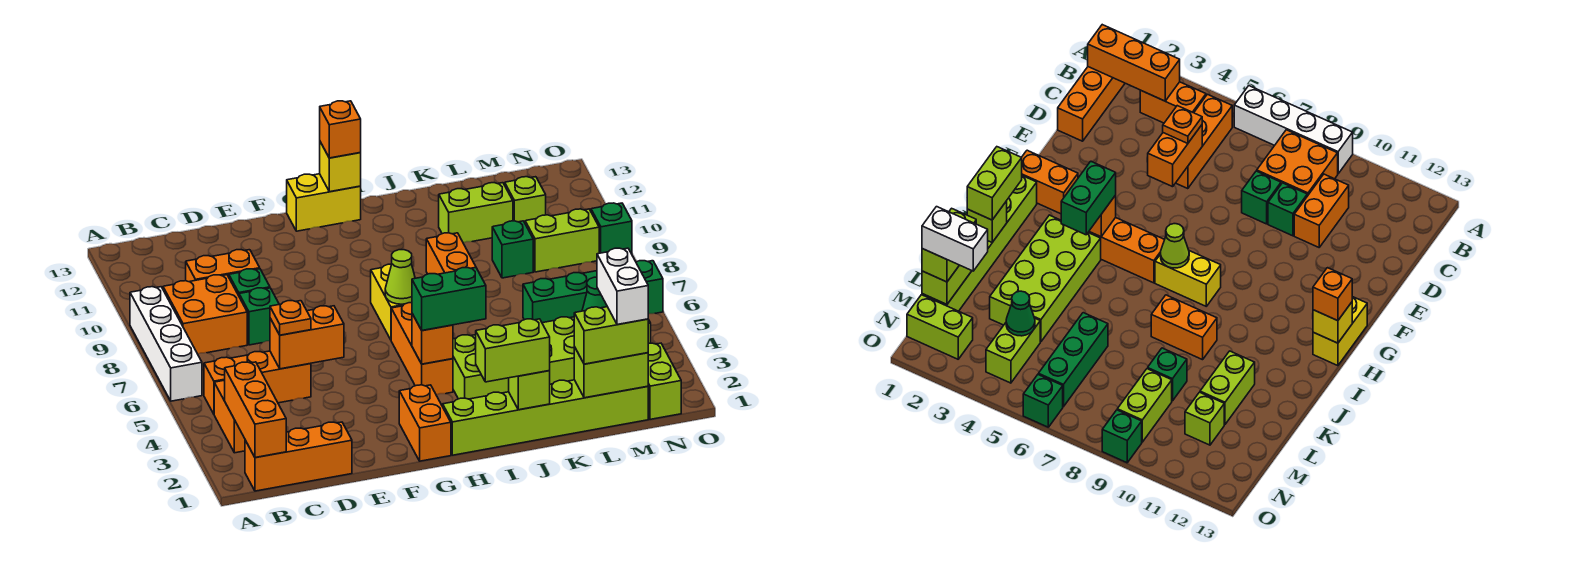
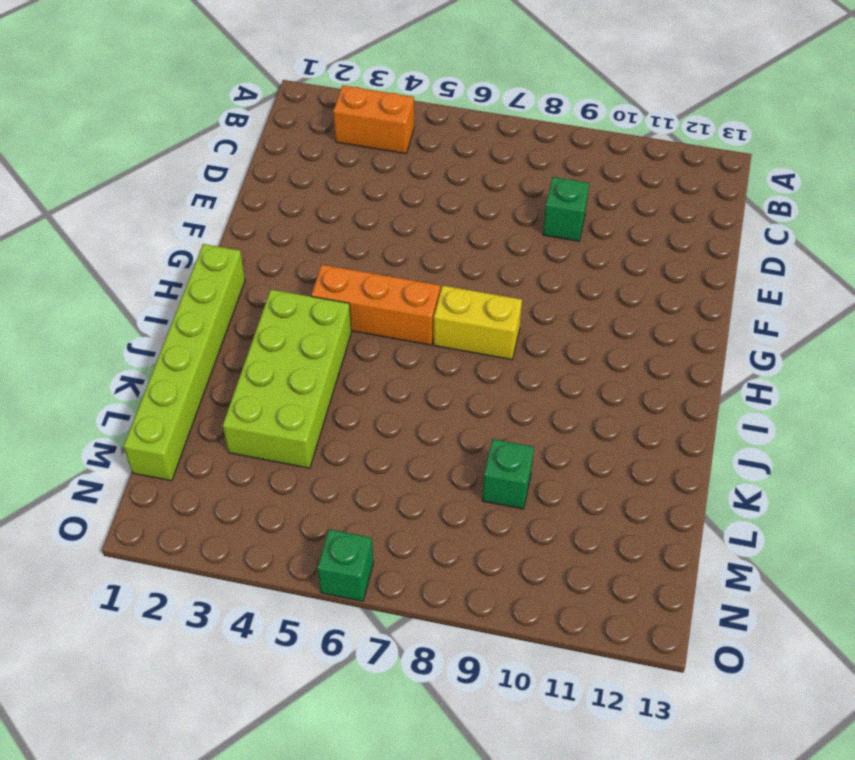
none -> white brick A6:A9 level 1
none -> orange brick B1:D1 level 1
none -> orange brick B5:D5 level 1
none -> orange brick B8:C9 level 1

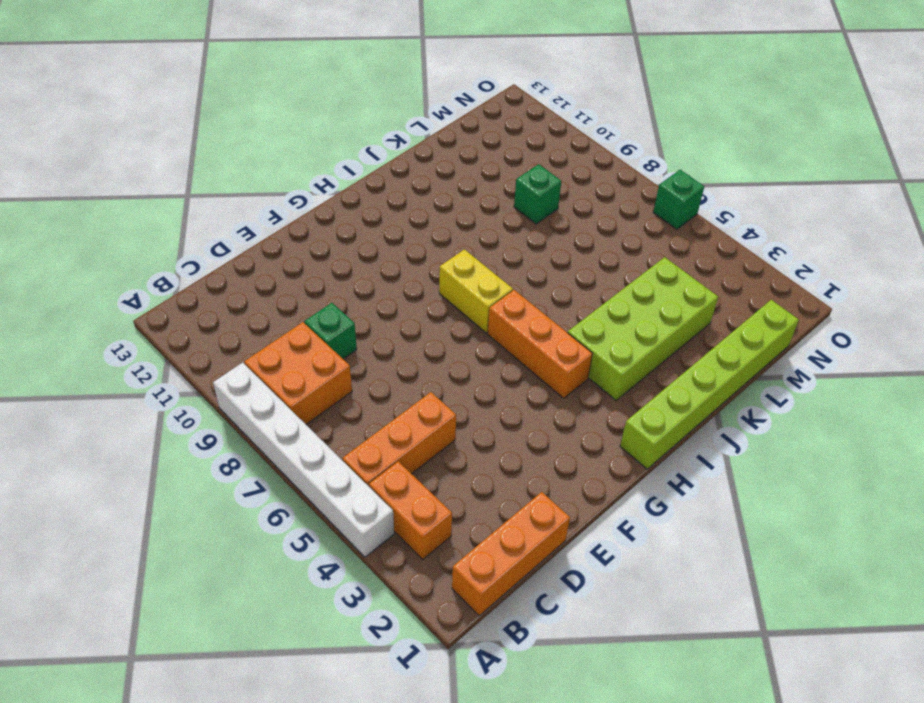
white brick A4:A9 level 1 -> white brick A6:A9 level 1
none -> orange brick C10:D10 level 1
none -> green brick D8 level 1
none -> orange brick G1:G2 level 1
none -> yellow brick G13:H13 level 1

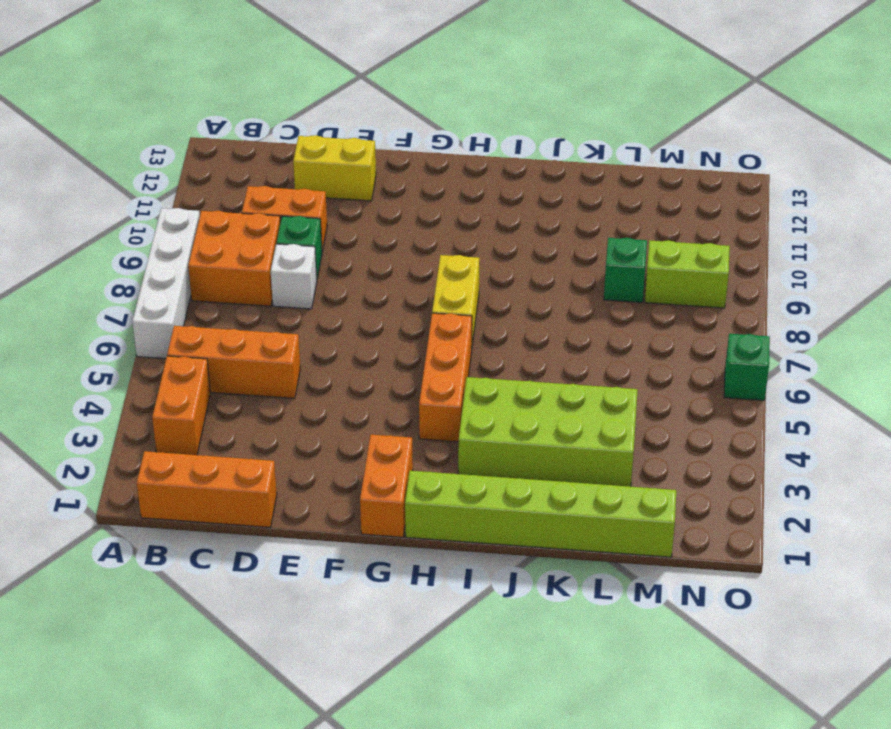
white brick D8 level 1 -> green brick D8 level 1
yellow brick D12:E12 level 1 -> yellow brick G13:H13 level 1
none -> orange brick J8:J9 level 1
none -> lime brick K11:L11 level 1
none -> green brick L6:N6 level 1
none -> lime brick M4:N4 level 1

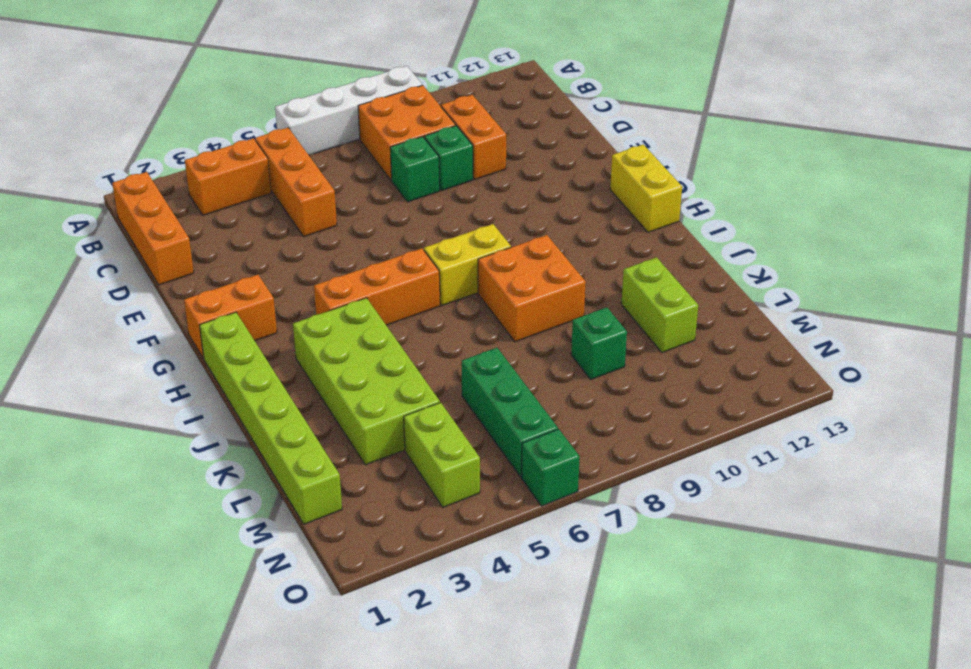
orange brick I8:J9 level 1 -> orange brick J8:J9 level 1
none -> lime brick M9:N9 level 1
none -> lime brick M11 level 1
none -> lime brick N1:N2 level 1
none -> green brick O9 level 1

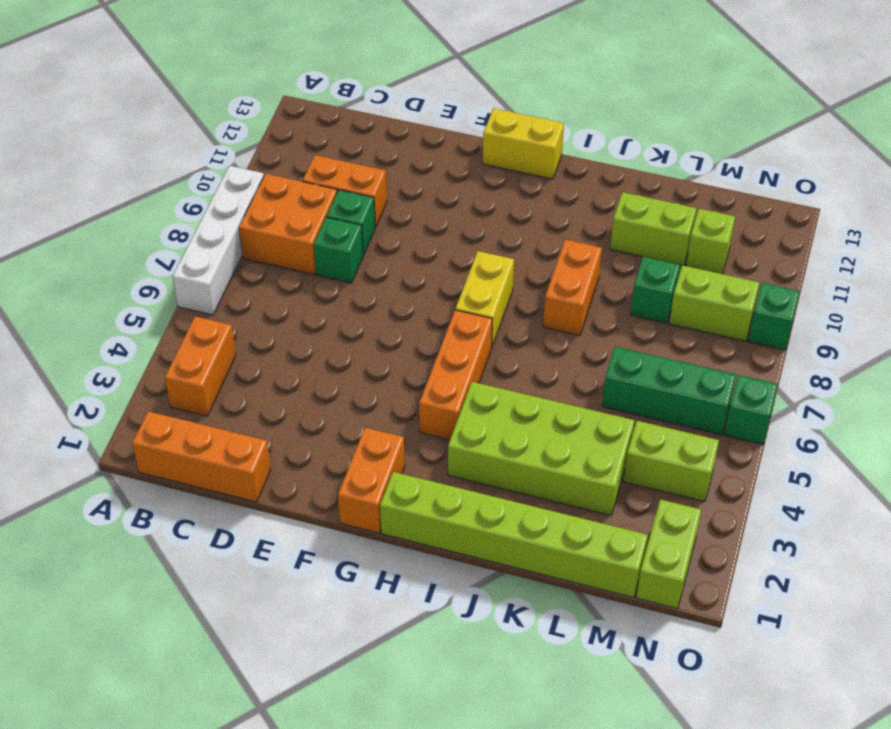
none -> orange brick B5:D5 level 1
none -> orange brick B1:B3 level 2
none -> orange brick D5:E5 level 2
none -> orange brick H4 level 2

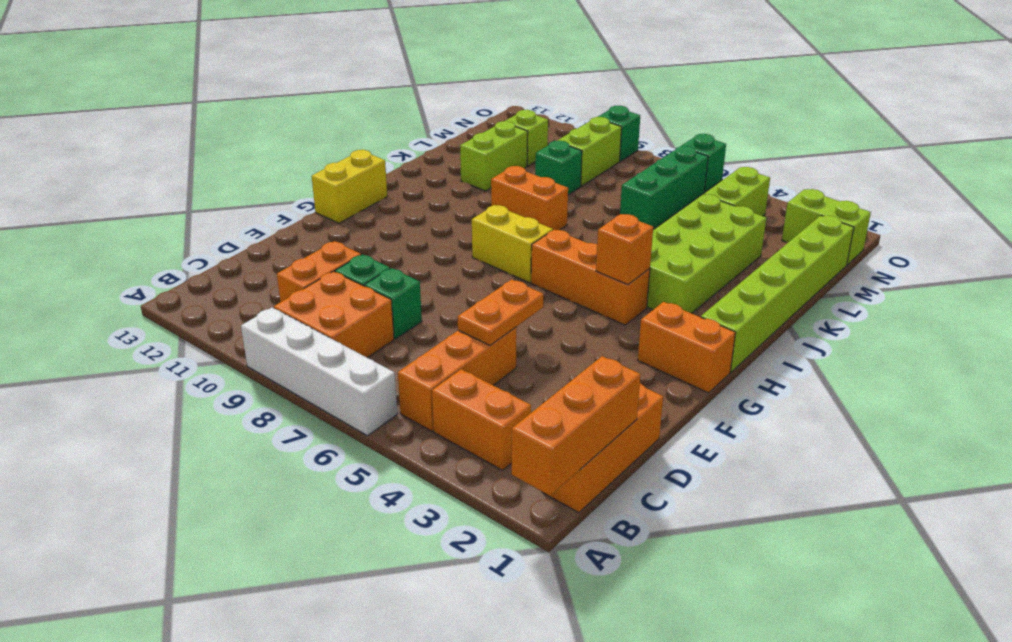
orange brick A1:C1 level 2 -> orange brick B1:B3 level 2
orange plate D5:E5 level 2 -> orange brick D5:E5 level 2
none -> lime cone H7 level 2
none -> yellow brick H13 level 2
none -> lime brick J1 level 2
none -> lime brick L1:M1 level 2

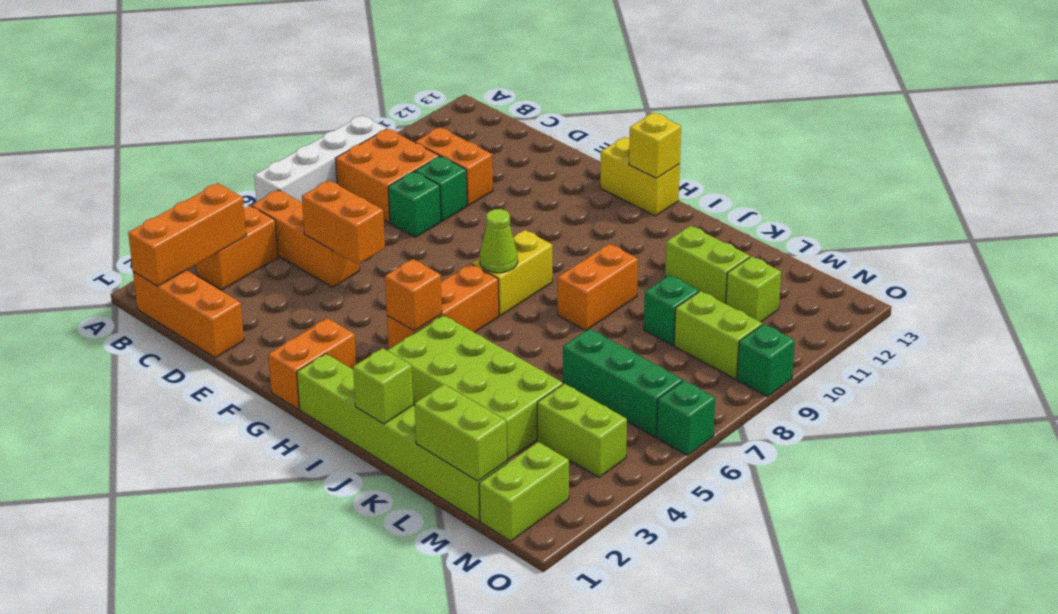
none -> green cone M4 level 2
none -> orange plate D5 level 3
none -> green brick H4:I4 level 3
none -> orange brick H13 level 3

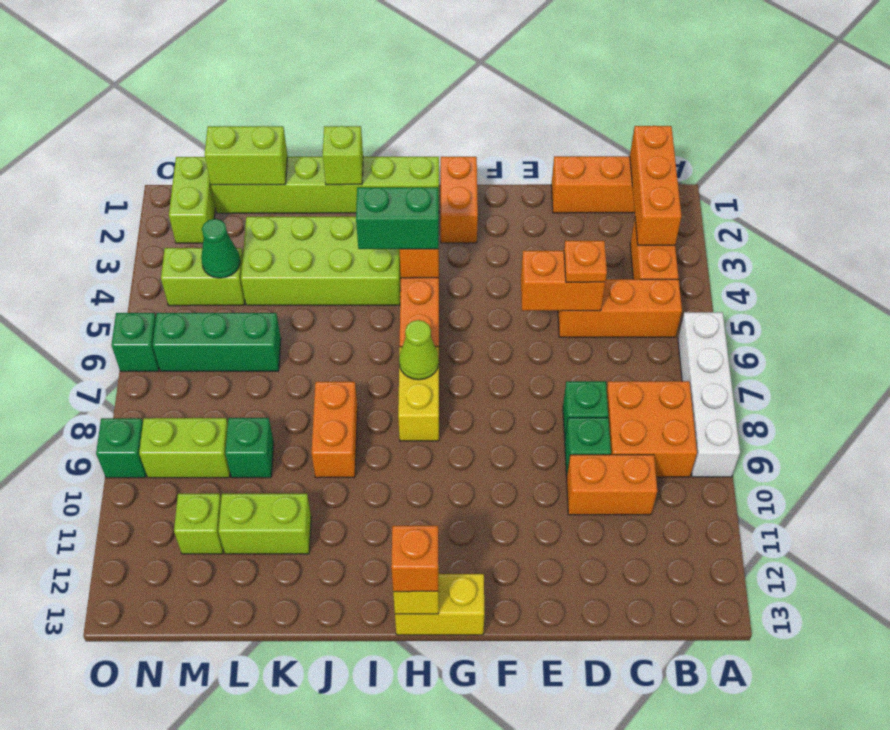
none -> lime brick I1:J1 level 3
none -> lime brick L1:M1 level 3
none -> white brick M1:M2 level 4

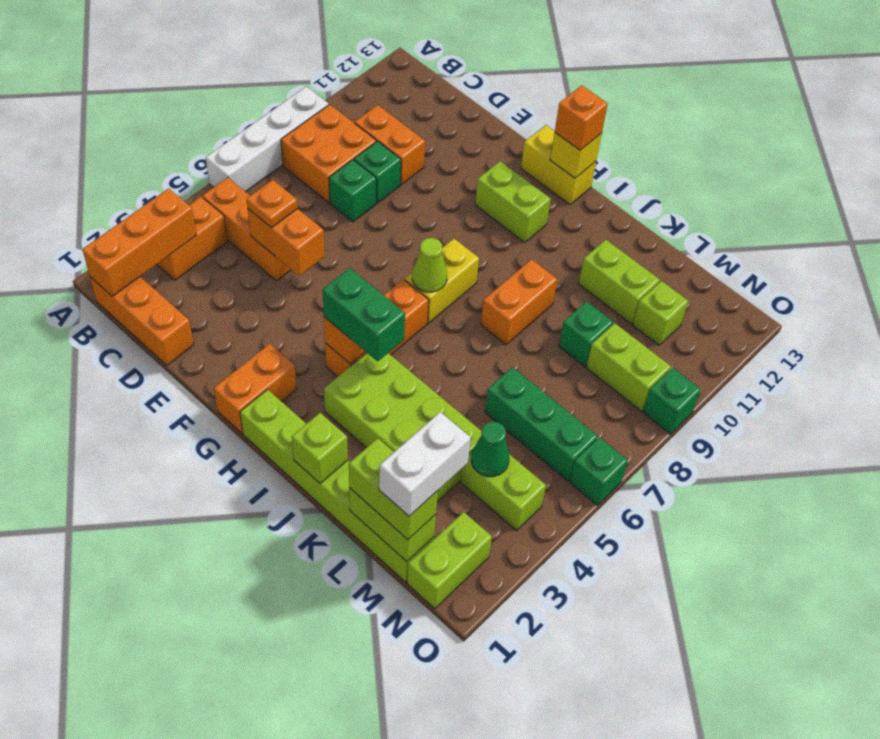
lime brick G11:H11 level 1 -> lime brick I1:J1 level 3

